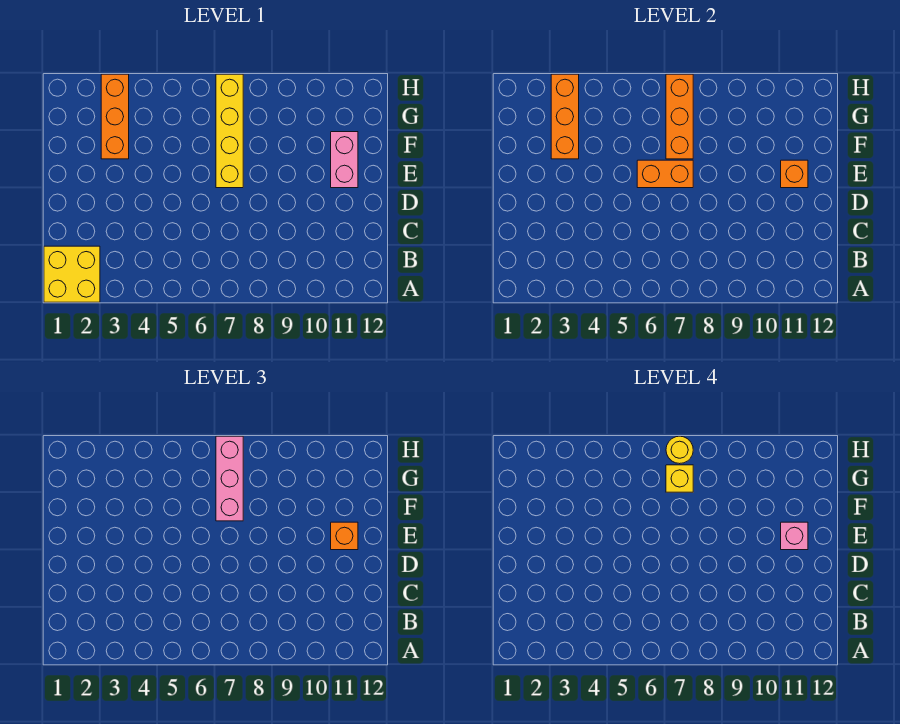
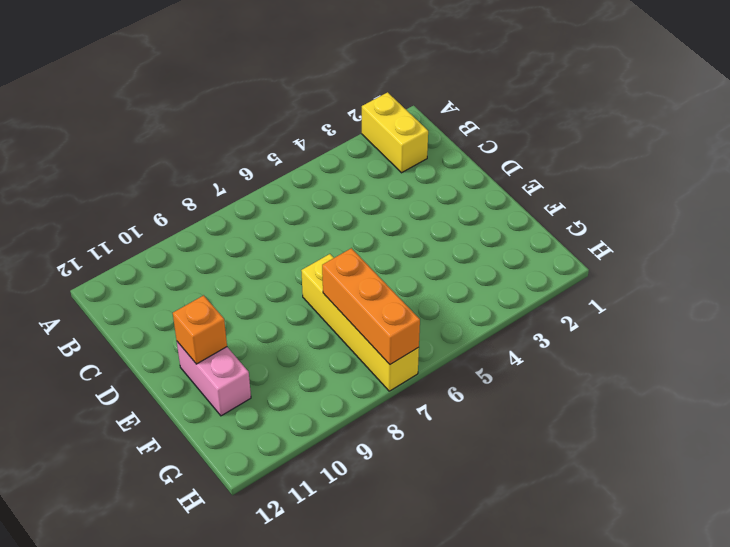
yellow brick A2:B2 level 1 -> yellow brick A1:B2 level 1
none -> orange brick F3:H3 level 1
none -> orange brick E6:E7 level 2
none -> orange brick F3:H3 level 2

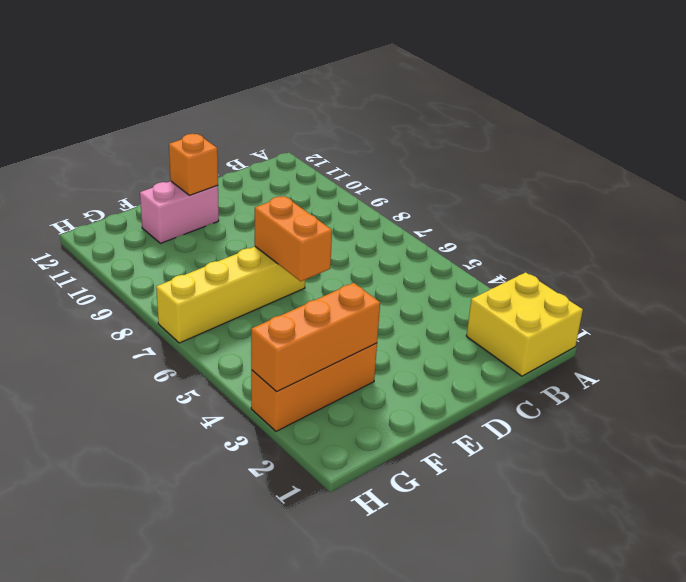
none -> orange brick F7:H7 level 2
none -> orange brick E11 level 3
none -> pink brick F7:H7 level 3

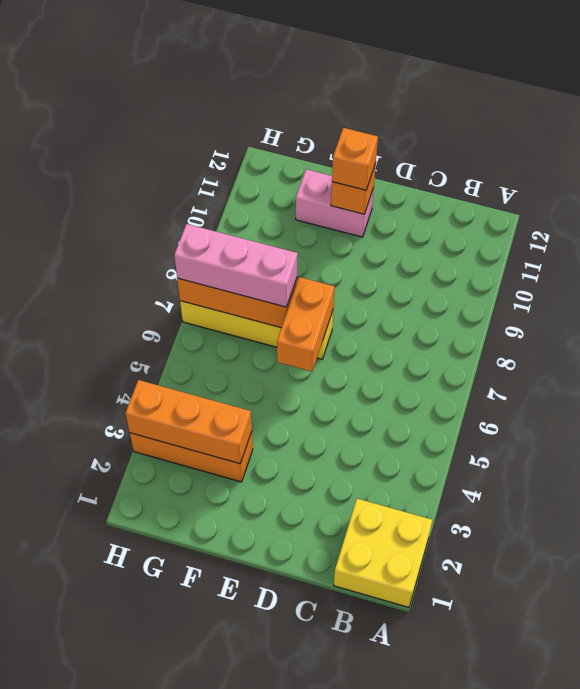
none -> pink brick E11 level 4
none -> yellow brick G7 level 4
none -> yellow round brick H7 level 4

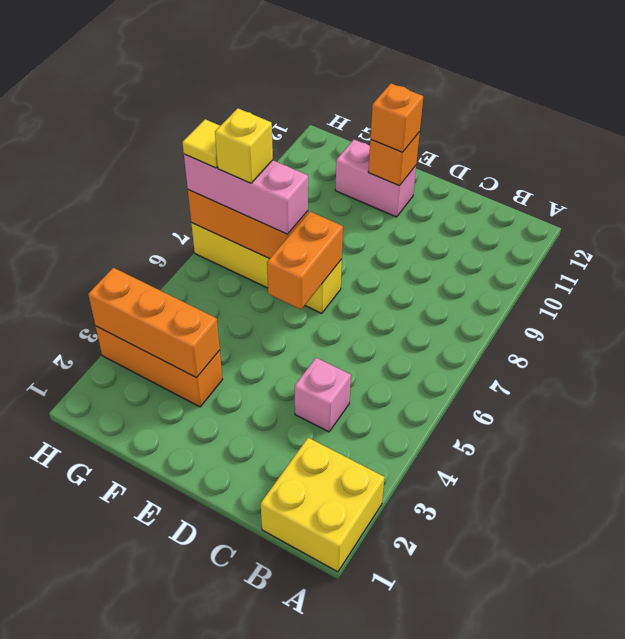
pink brick C4 level 1 -> pink brick E11 level 4
yellow tile H7 level 4 -> yellow round brick H7 level 4

